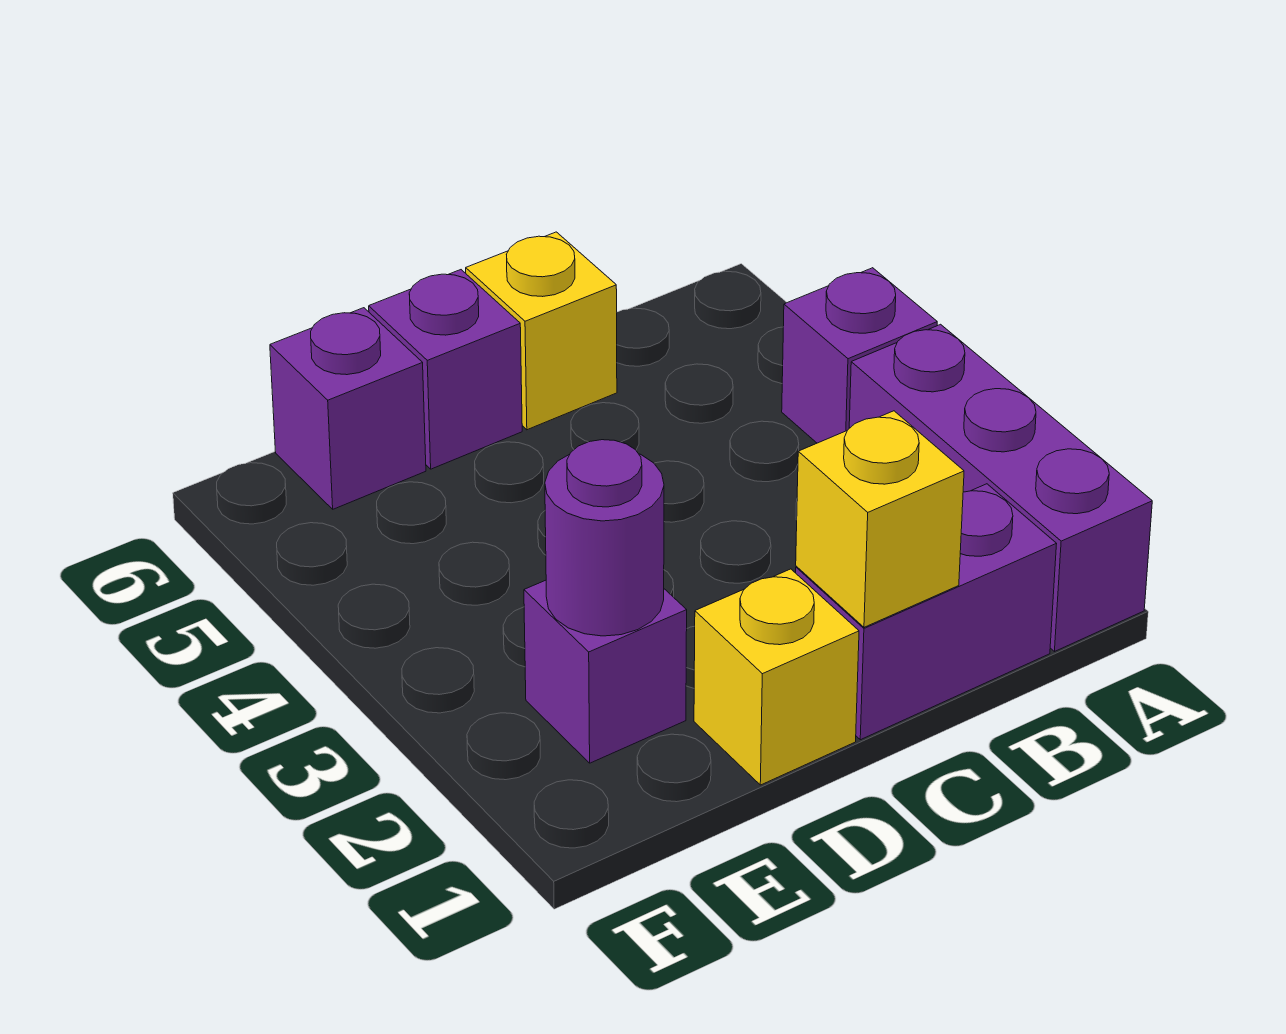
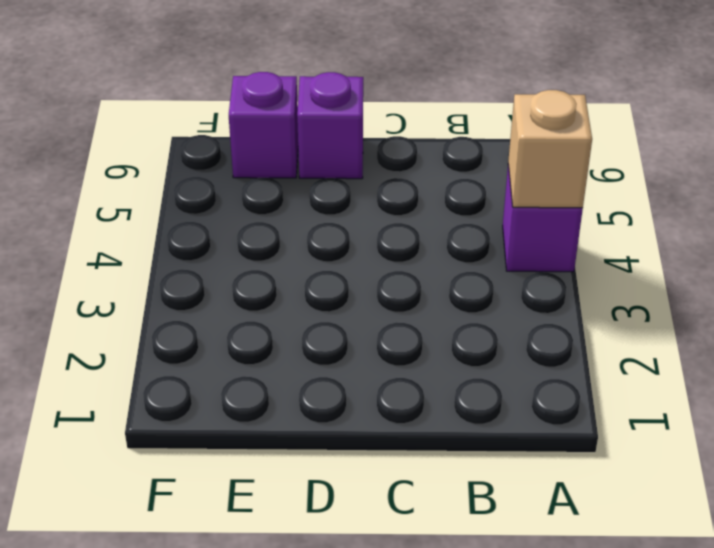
tan brick A4 level 2 -> none
none -> purple brick A1:A3 level 1
none -> purple brick B1:C1 level 1

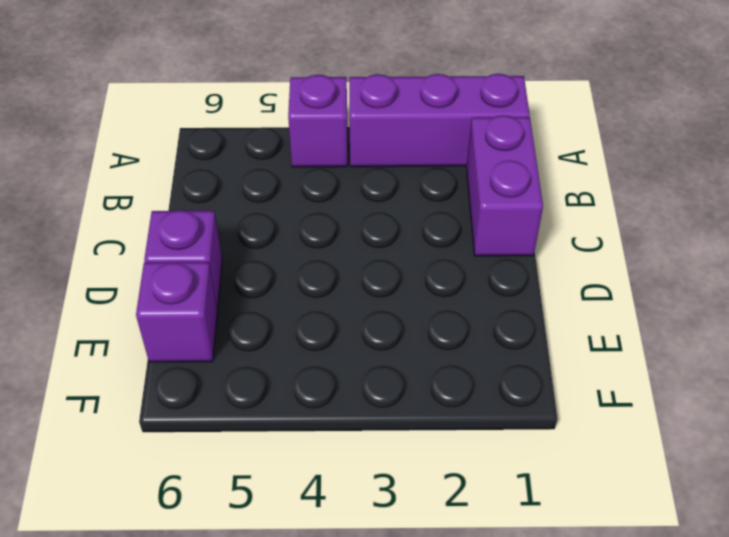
none -> yellow brick C6 level 1
none -> yellow brick D1 level 1

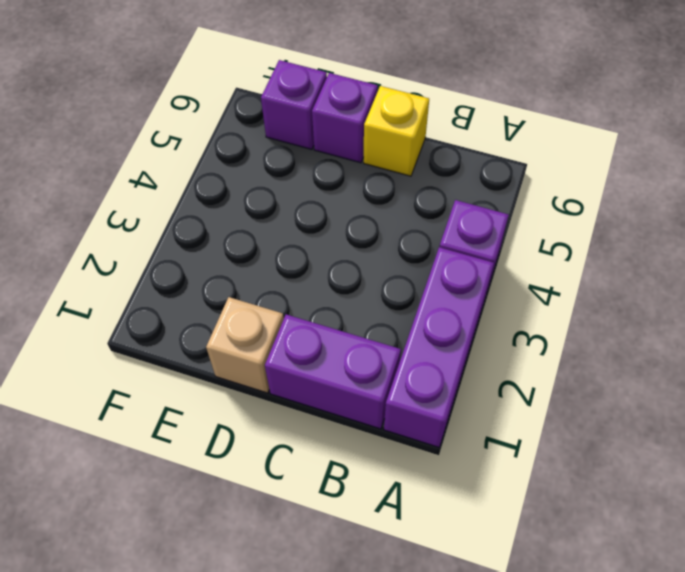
tan brick D1 level 1 -> yellow brick D1 level 1
none -> purple brick E2 level 1
none -> yellow brick C1 level 2

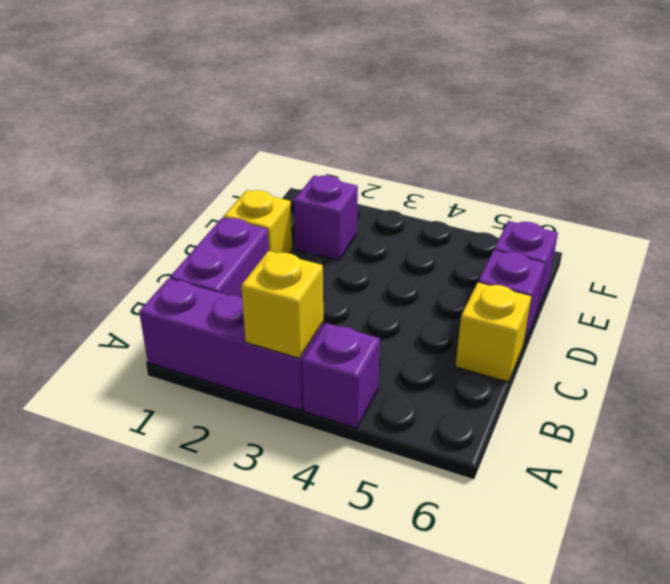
yellow brick A3 level 2 -> yellow brick C1 level 2
none -> purple round brick E2 level 2

